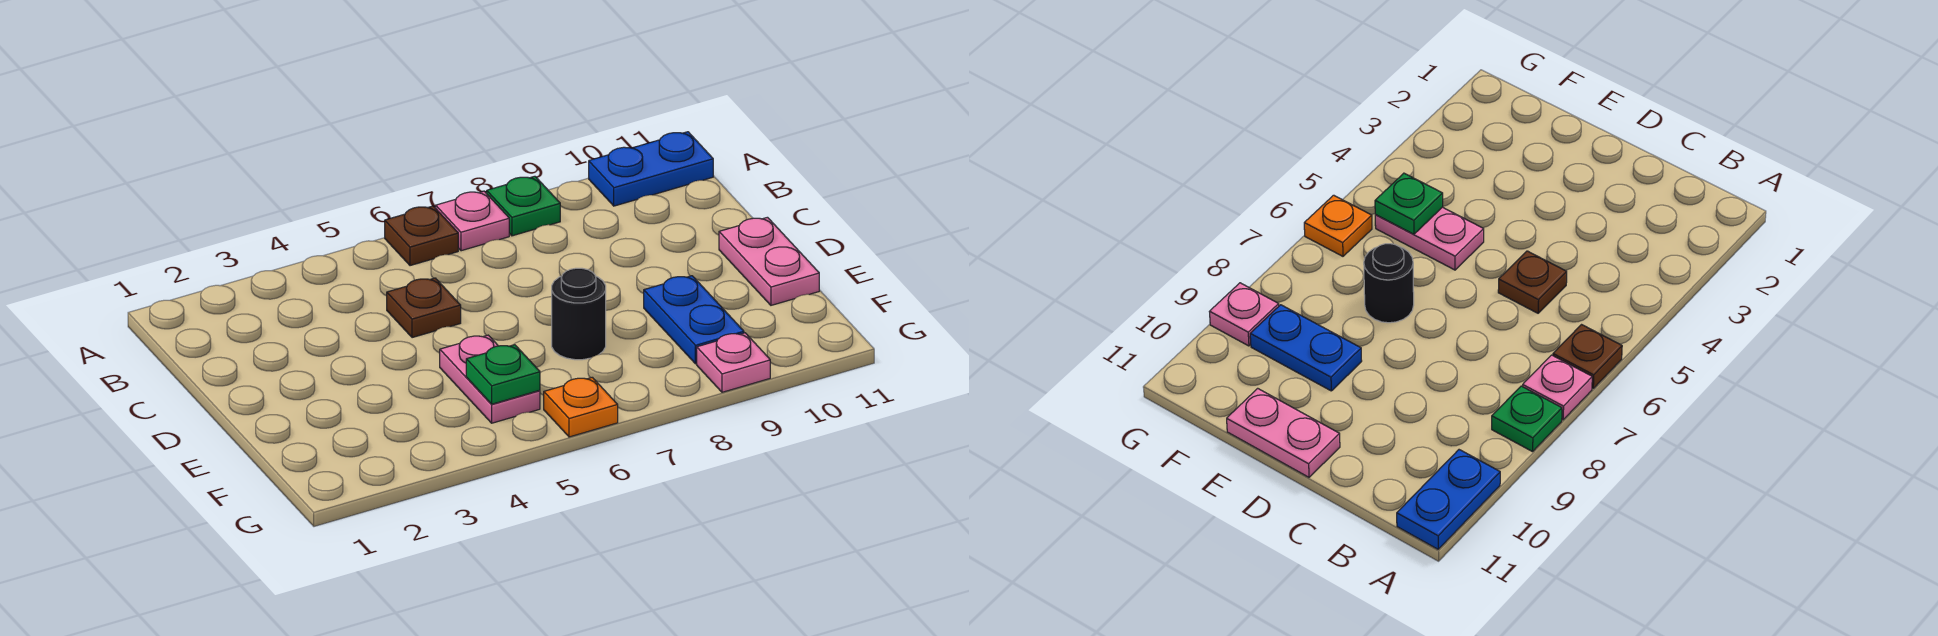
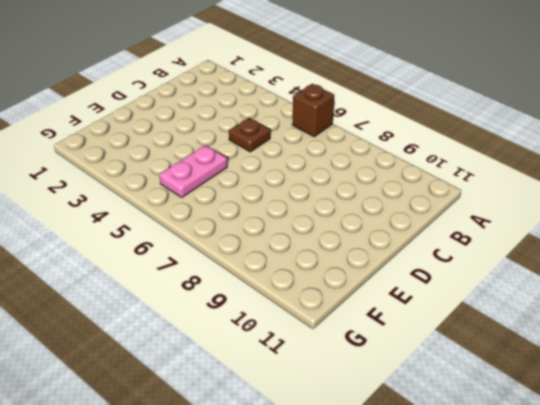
brown brick A6 level 1 -> brown plate A6 level 1
none -> pink plate A7 level 1
none -> green plate A8 level 1
none -> blue plate A10:A11 level 1

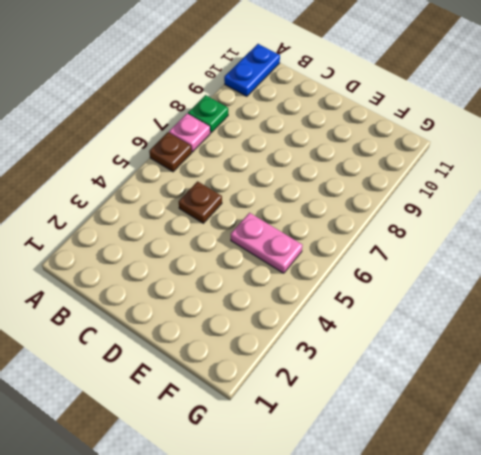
none -> pink plate D11:E11 level 1
none -> black round brick E7 level 1
none -> blue plate E9:F9 level 1

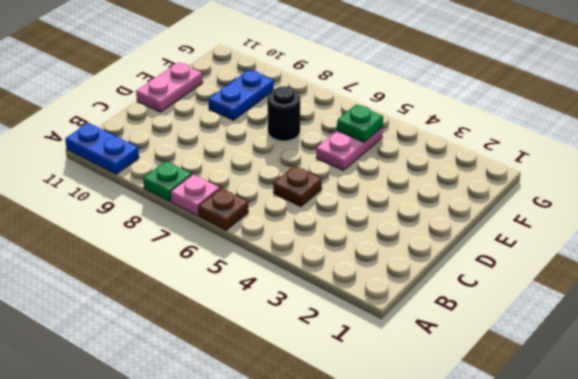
none -> orange plate G6 level 1
none -> pink plate G9 level 1

